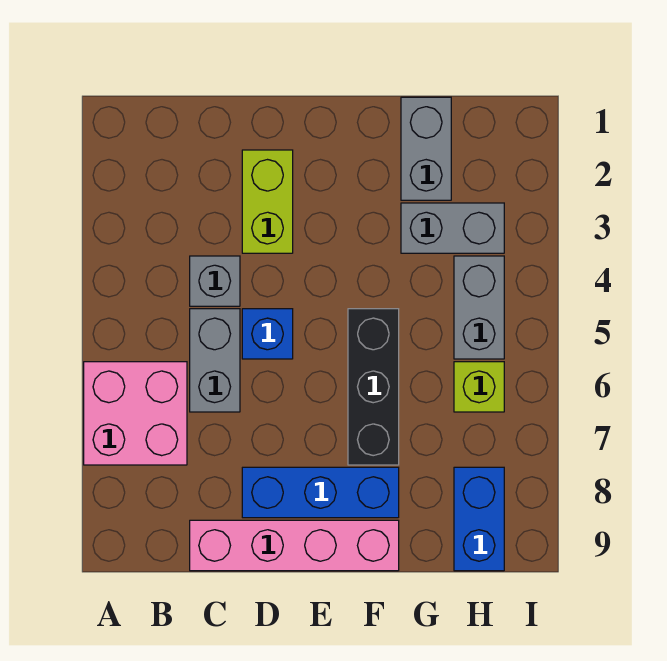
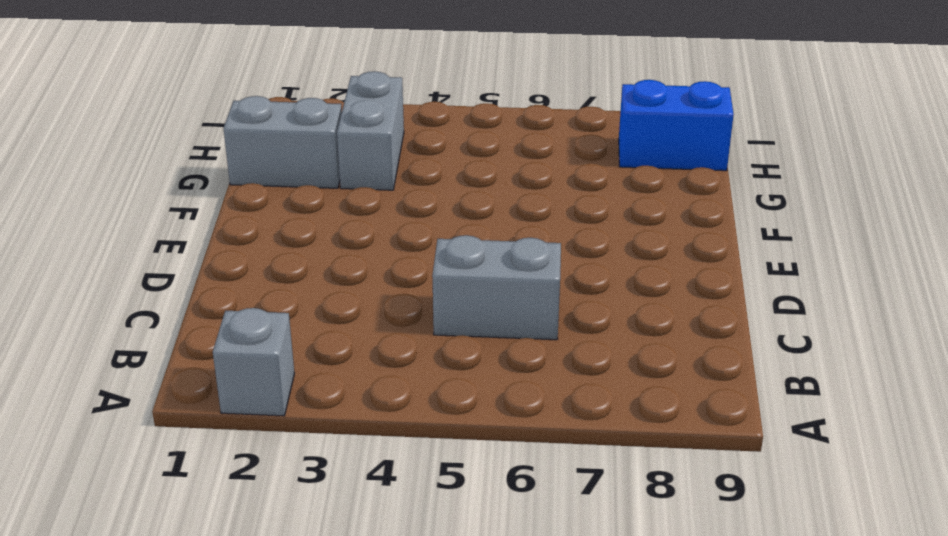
grey brick A2 level 1 -> grey brick C4 level 1
none -> pink brick A6:B7 level 1
none -> pink brick C9:F9 level 1
none -> lime brick D2:D3 level 1

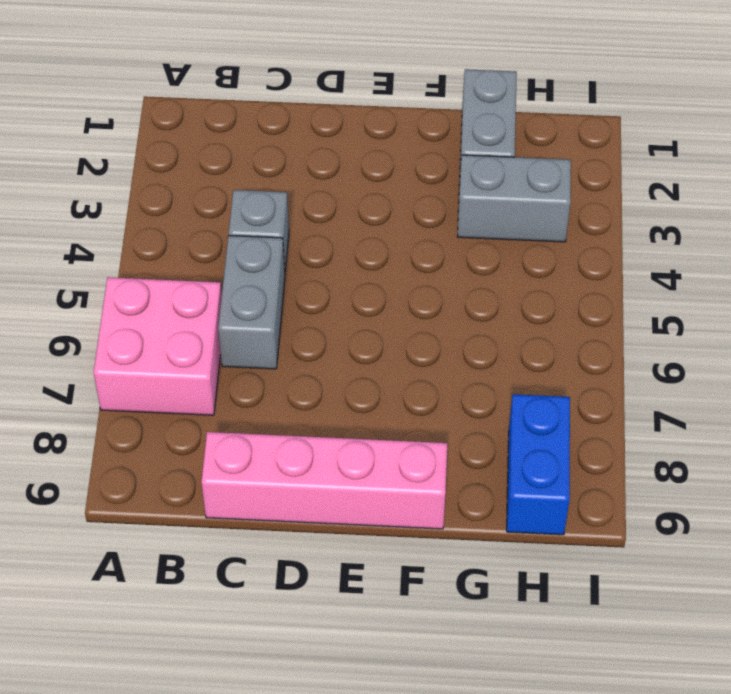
none -> lime brick D2:D3 level 1
none -> blue brick D5 level 1
none -> blue brick D8:F8 level 1

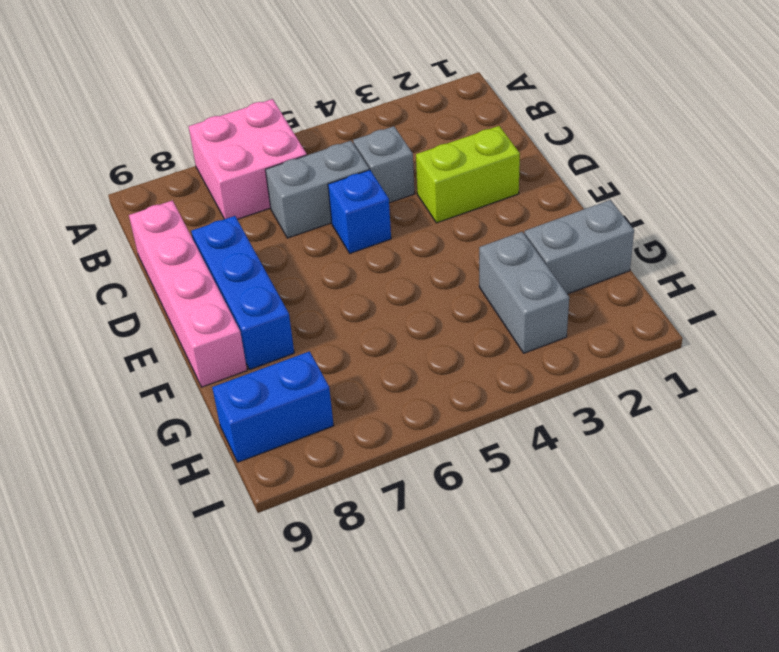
none -> black brick F5:F7 level 1
none -> grey brick H4:H5 level 1
none -> lime brick H6 level 1

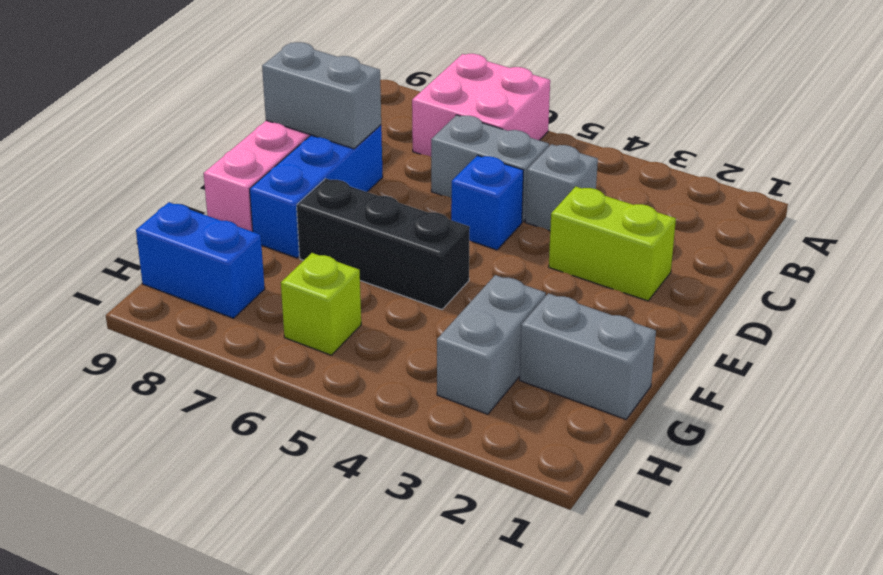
grey brick D8:D9 level 2 -> grey brick H4:H5 level 1

